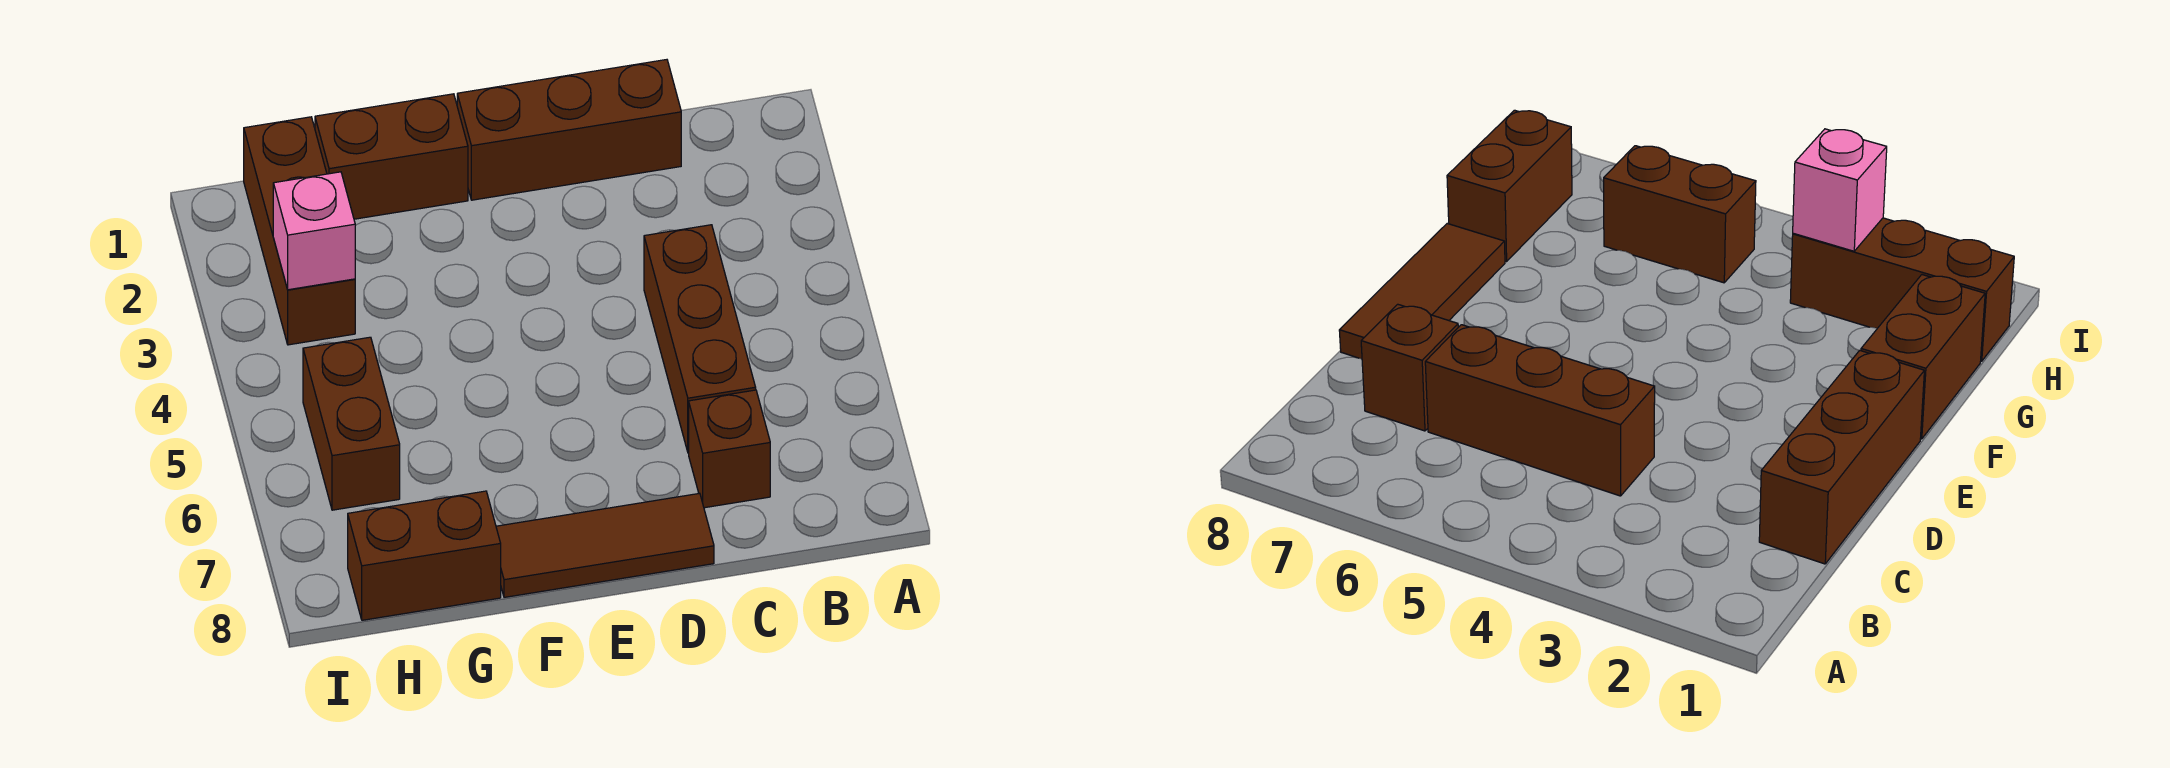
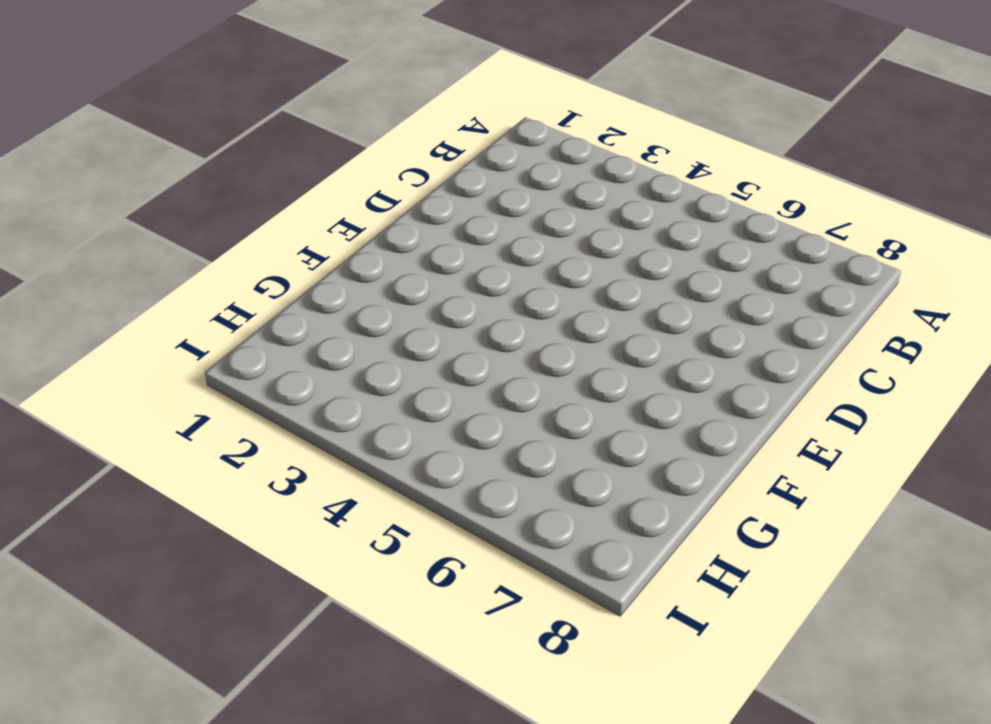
none -> brown brick C1:E1 level 1
none -> brown brick C4:C6 level 1

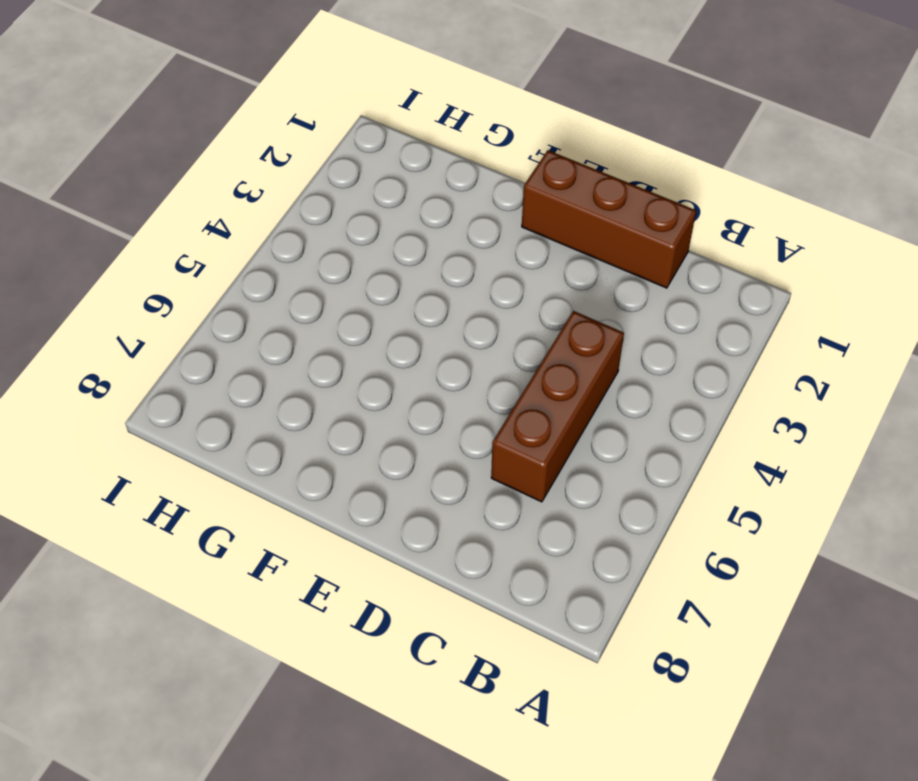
none -> brown brick C7 level 1
none -> brown tile D8:F8 level 1

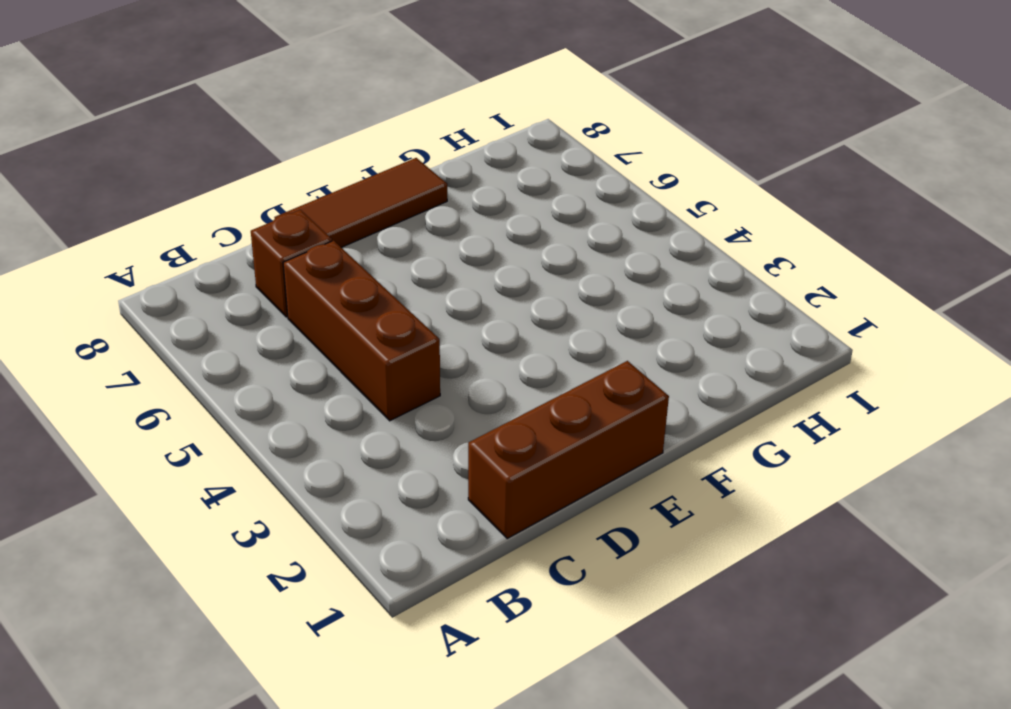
none -> brown brick F1:G1 level 1
none -> brown brick G8:H8 level 1

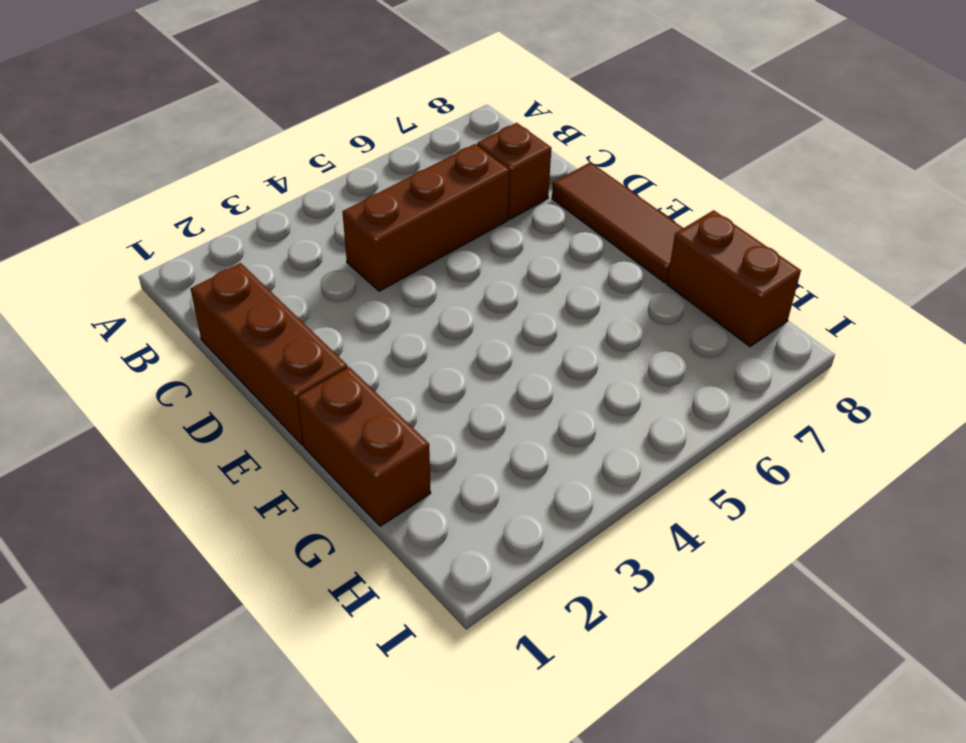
none -> brown brick H1:H3 level 1
none -> brown brick H5:H6 level 1

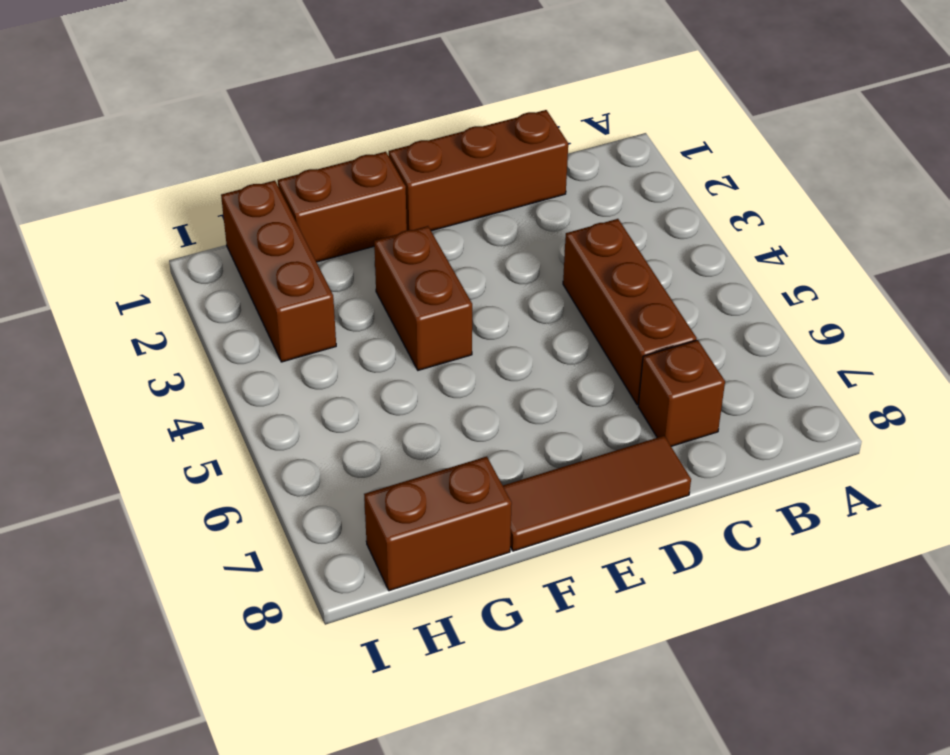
brown brick F3:F4 level 1 -> brown brick H5:H6 level 1
none -> pink brick H3 level 2

